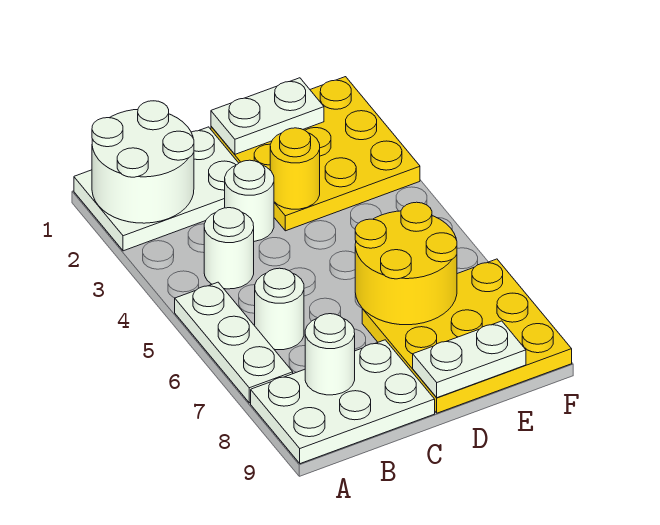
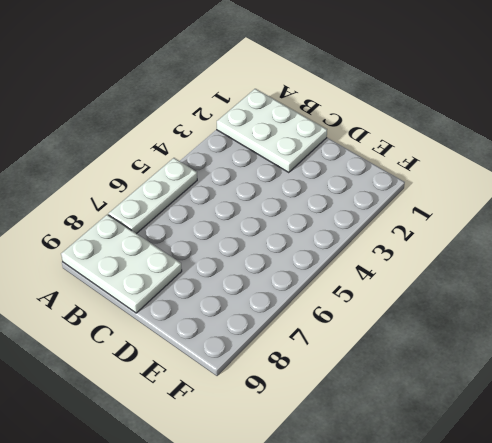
none -> white round brick B4 level 1
none -> white round brick B6 level 1
none -> white round brick C3 level 1

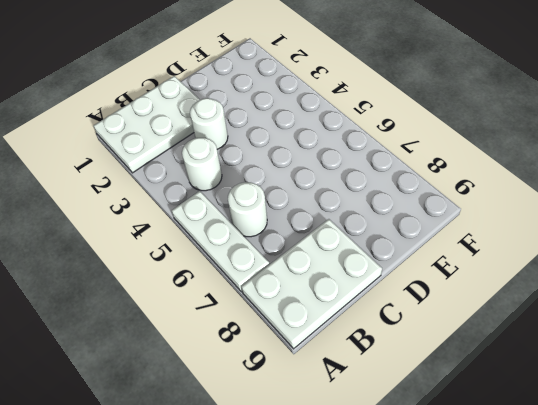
none -> yellow plate D1:F3 level 1
none -> yellow plate D7:F9 level 1
none -> white round brick A1:B2 level 2

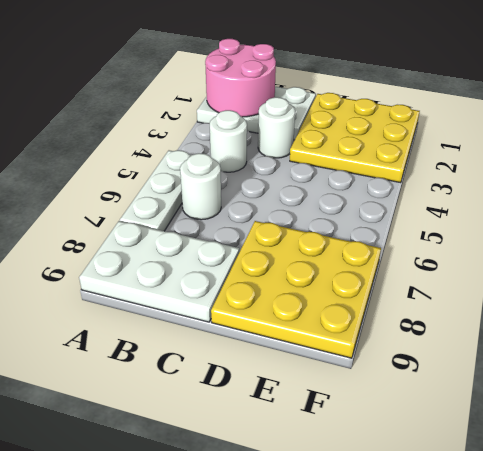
pink round brick A1:B2 level 2 -> white round brick A1:B2 level 2
none -> white round brick B8 level 2
none -> white plate D1:E1 level 2
none -> yellow round brick D3 level 2

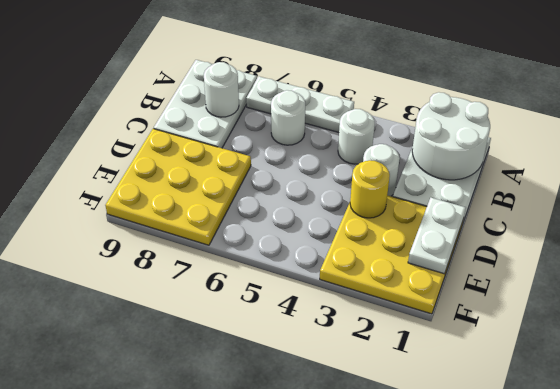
none -> yellow round brick D6:E7 level 2
none -> white plate D9:E9 level 2

